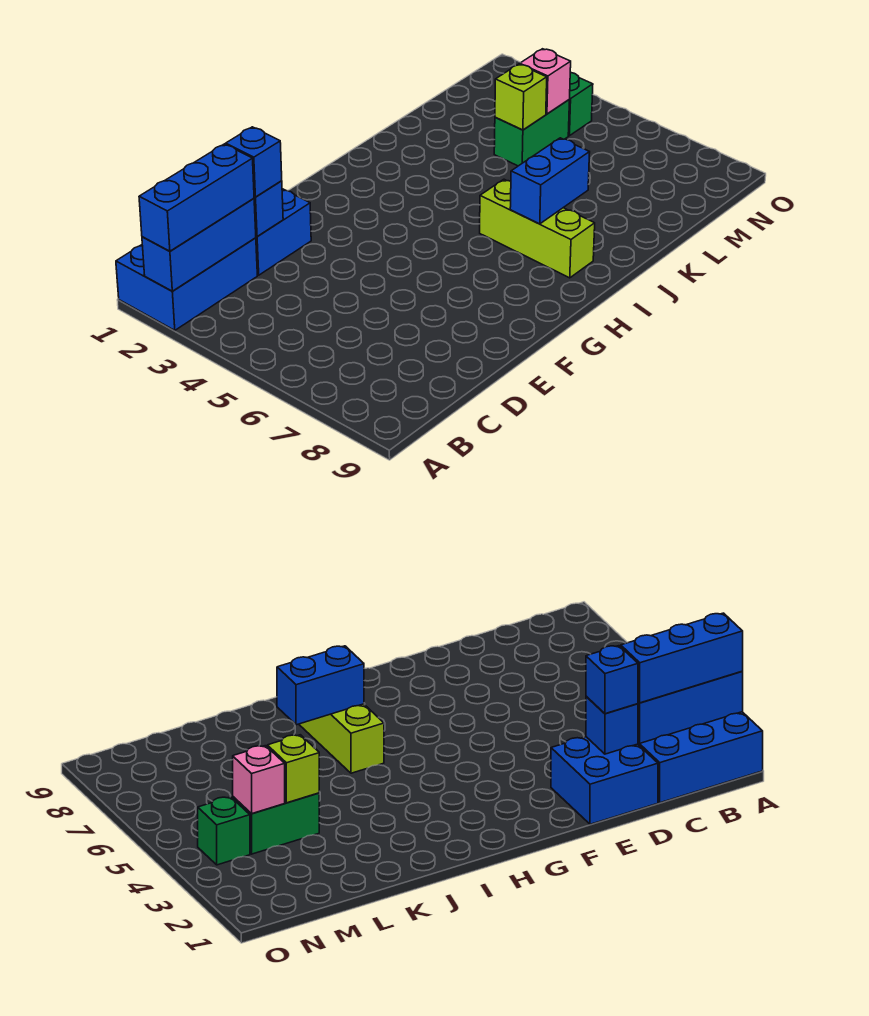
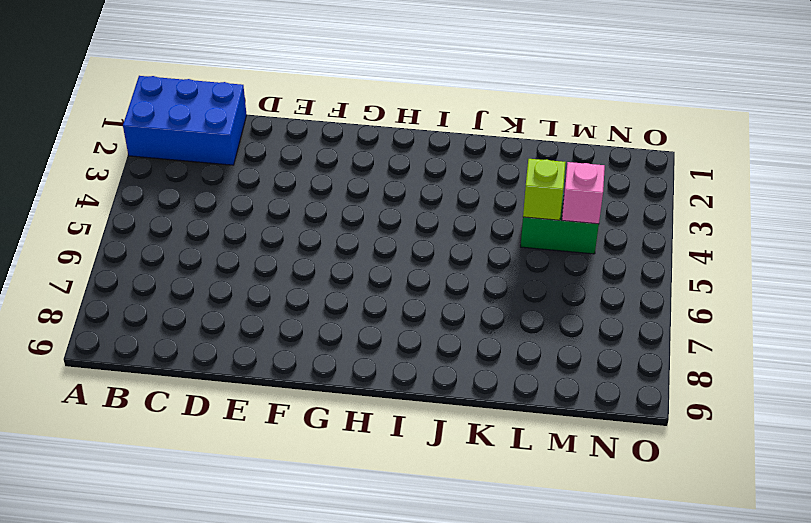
none -> blue brick D1:E2 level 1
none -> lime brick I6:I8 level 1
none -> green brick N4 level 1

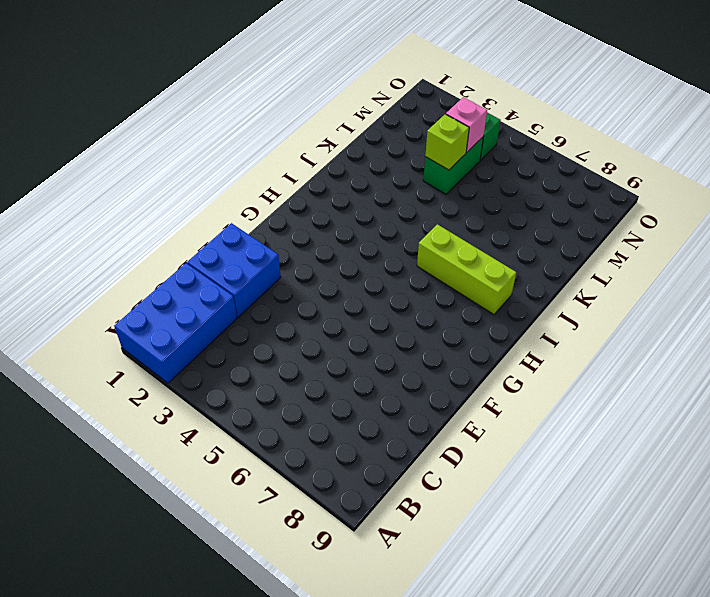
none -> blue brick A2:C2 level 2
none -> blue brick D2 level 2
none -> blue brick I7:J7 level 2

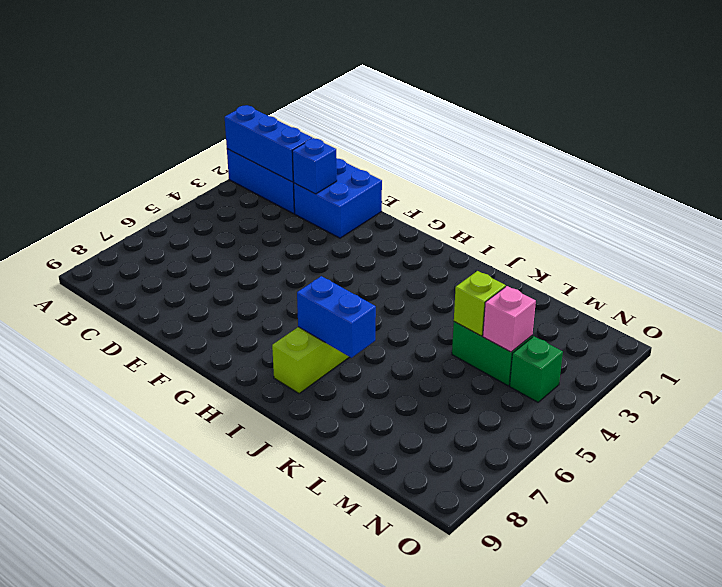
none -> blue brick A2:C2 level 3
none -> blue brick D2 level 3

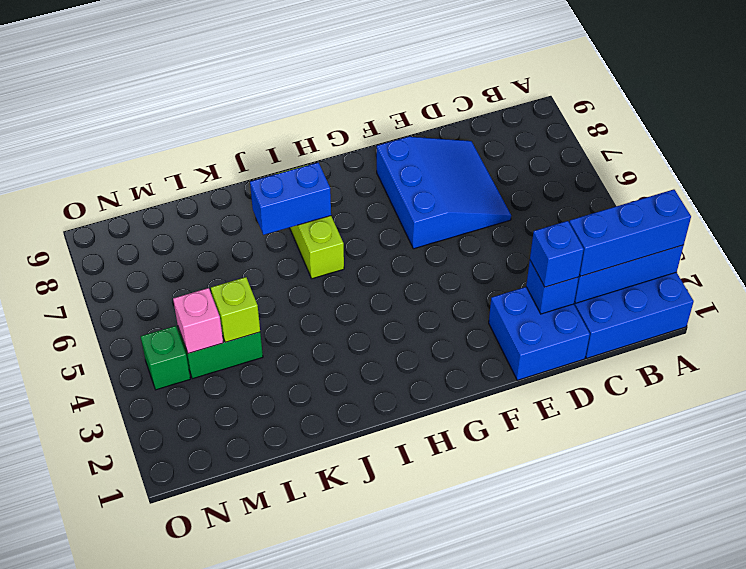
blue slope D6:F8 level 1 top F -> none

